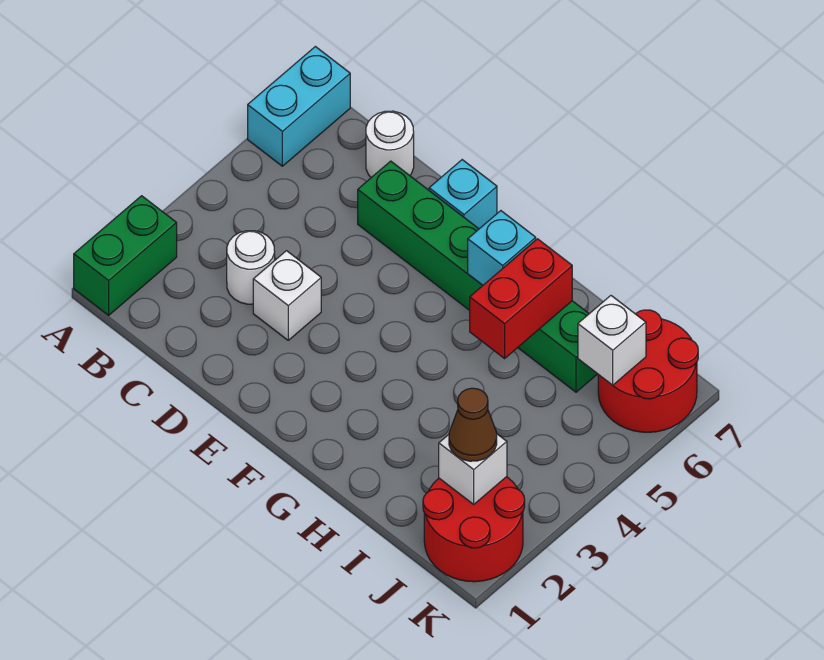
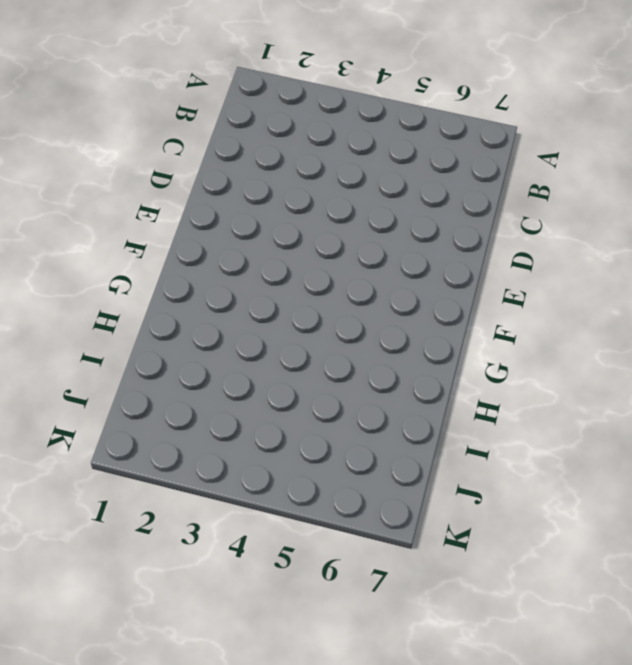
none -> green brick A1:A2 level 1
none -> cyan brick A6:A7 level 1
none -> white round brick C3 level 1

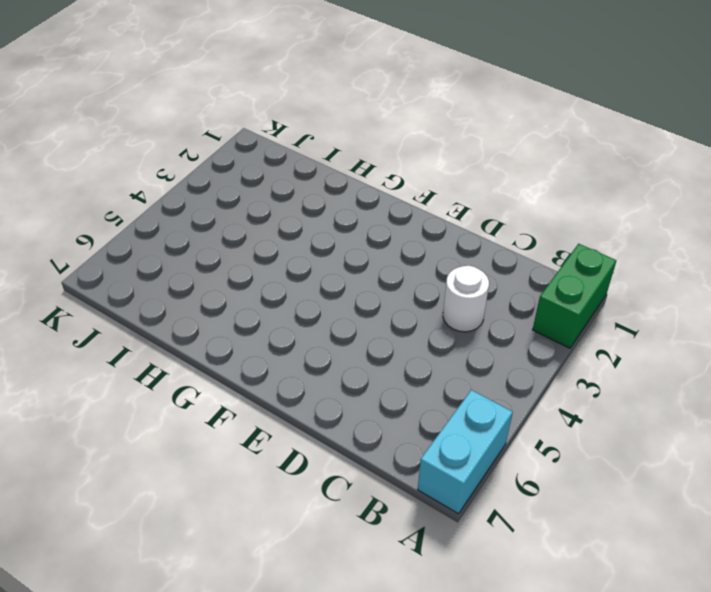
none -> white round brick C7 level 1
none -> white brick D3 level 1
none -> green brick D6:I6 level 1

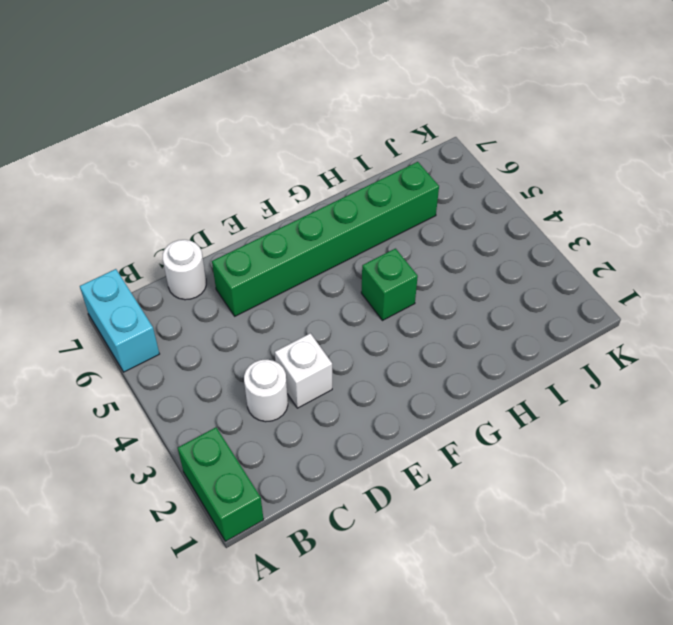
green brick G4 level 1 -> none
none -> cyan brick E7 level 1
none -> red round brick J1:K2 level 1
none -> red round brick J6:K7 level 1

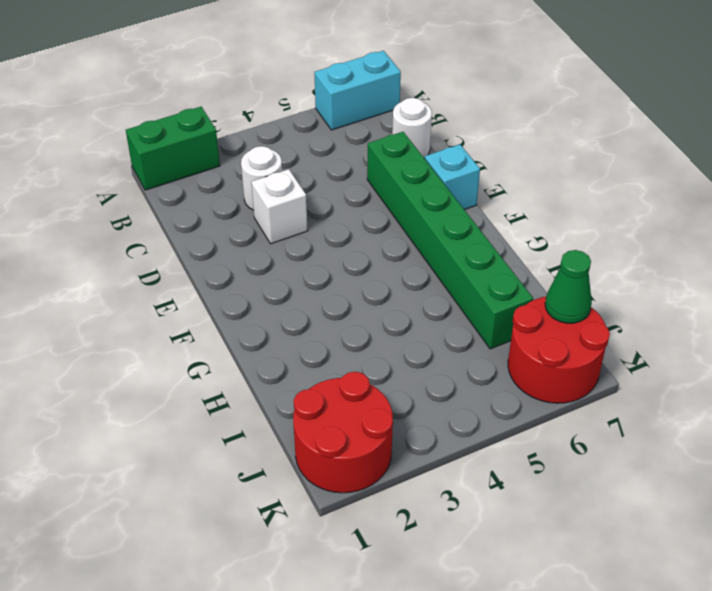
green cone J7 level 2 -> none
none -> cyan brick G6 level 2
none -> red brick H5:H6 level 2
none -> white brick J2 level 2

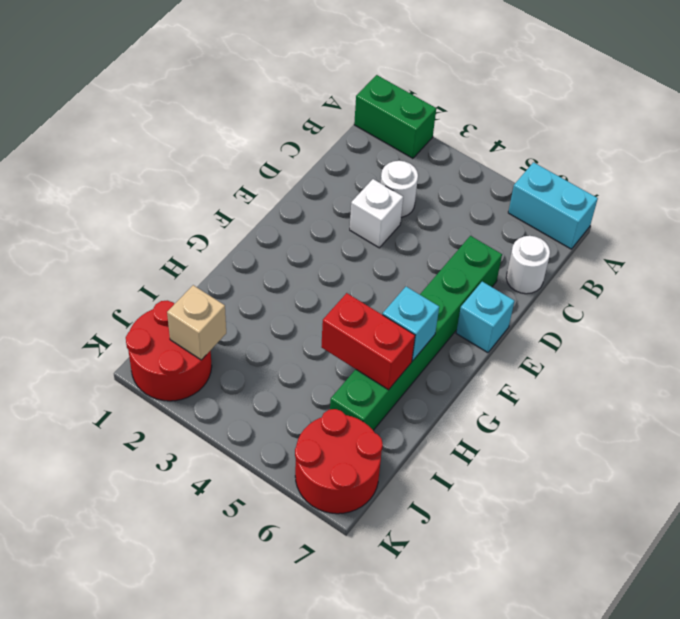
tan brick J2 level 2 -> white brick J2 level 2
none -> white brick J6 level 2
none -> brown cone J2 level 3

